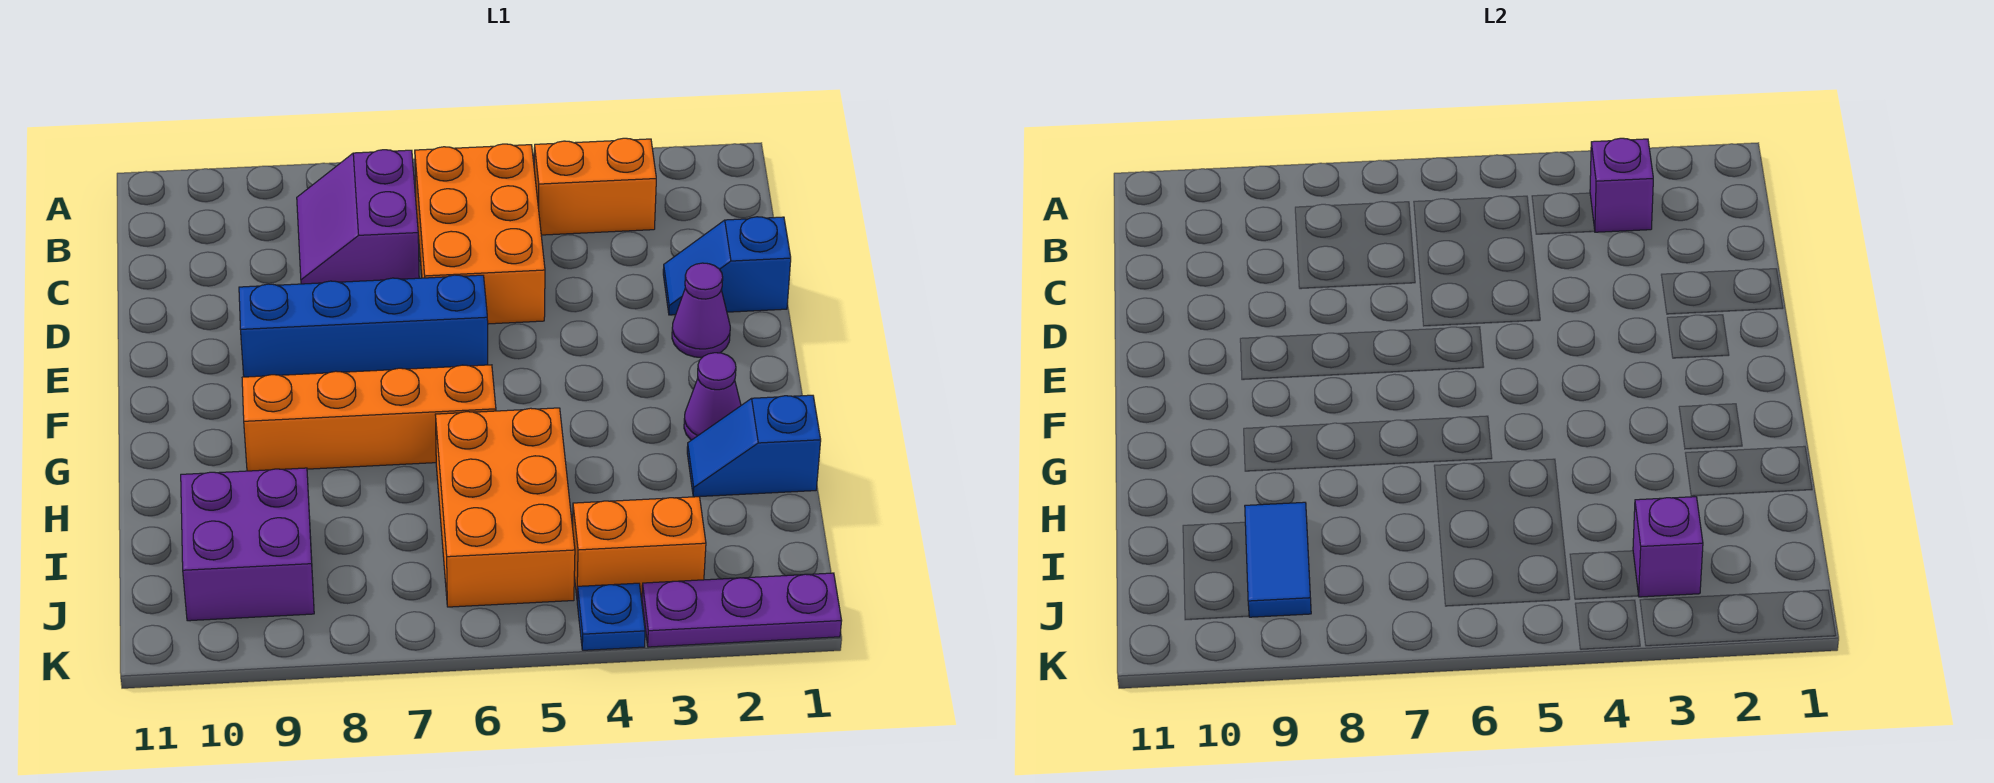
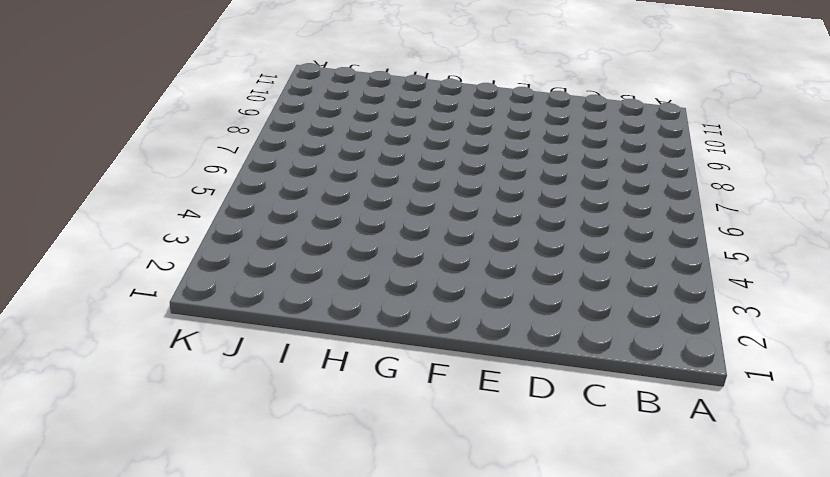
none -> orange brick B3:B4 level 1
none -> orange brick B5:D6 level 1
none -> purple slope B7:C8 level 1 top 7

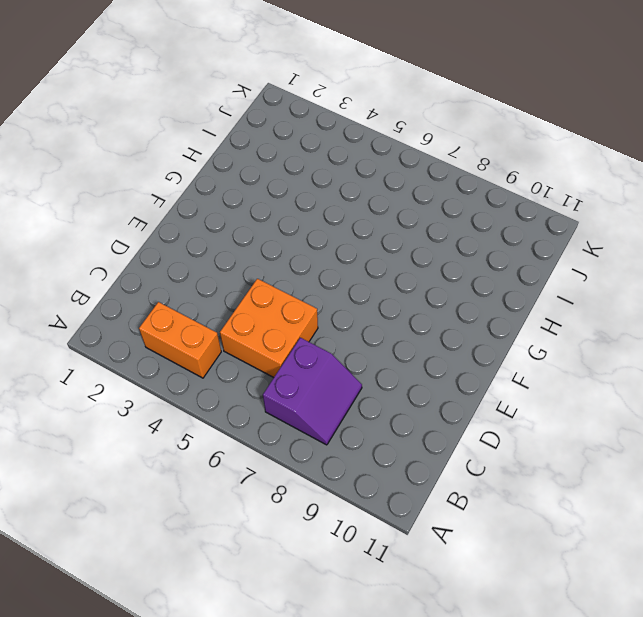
orange brick C5:D6 level 1 -> orange brick B5:D6 level 1
none -> blue slope D1:D2 level 1 top 1
none -> purple cone E2 level 1
none -> blue brick E6:E9 level 1

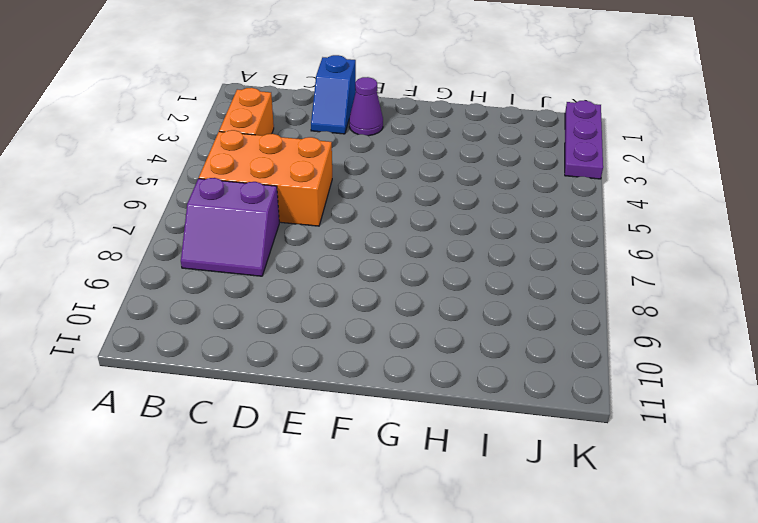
none -> blue brick E6:E9 level 1
none -> purple cone G2 level 1
none -> orange brick G6:G9 level 1

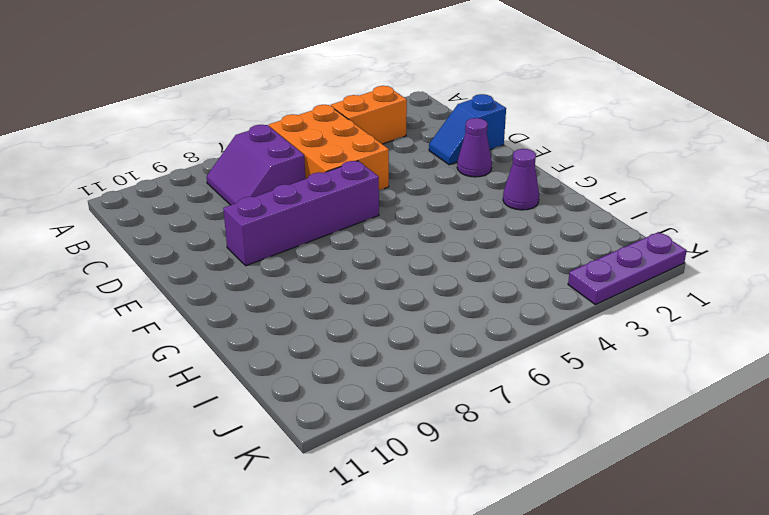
purple brick E6:E9 level 1 -> blue brick E6:E9 level 1
none -> orange brick G6:G9 level 1
none -> blue slope H1:H2 level 1 top 1
none -> orange brick H5:J6 level 1

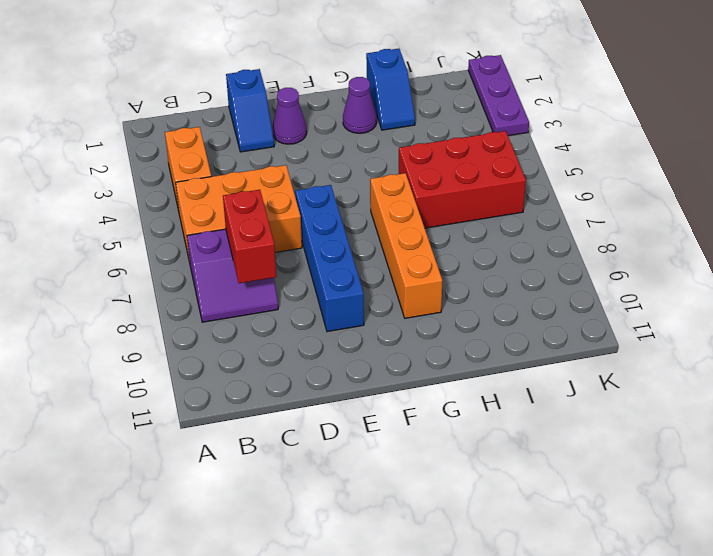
red brick C7:C8 level 2 -> none
red brick H5:J6 level 1 -> orange brick H5:J6 level 1
none -> purple brick I9:J10 level 1
none -> orange brick J3:J4 level 1
none -> blue plate K4 level 1

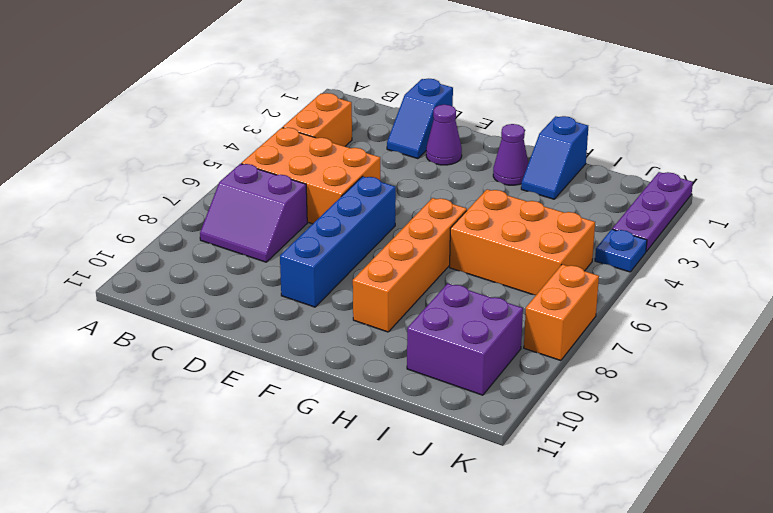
orange brick K7:K8 level 1 -> orange brick J3:J4 level 1
none -> purple brick B3 level 2
none -> blue tile I9:J9 level 2
none -> purple brick J3 level 2

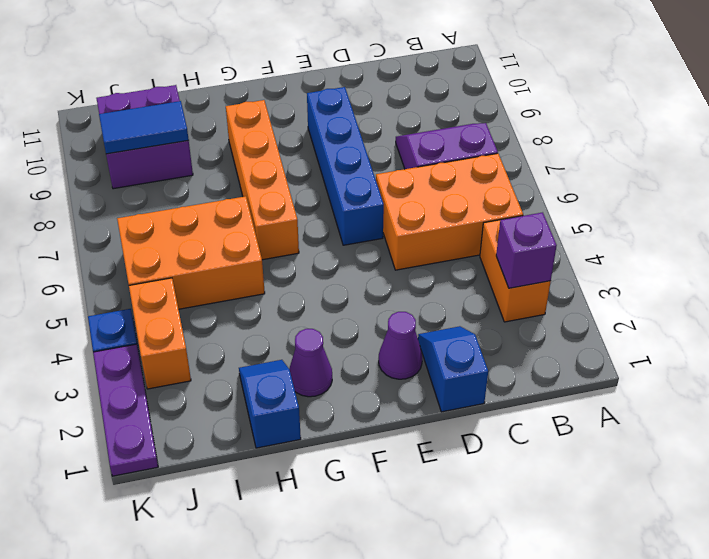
none -> purple brick J3 level 2

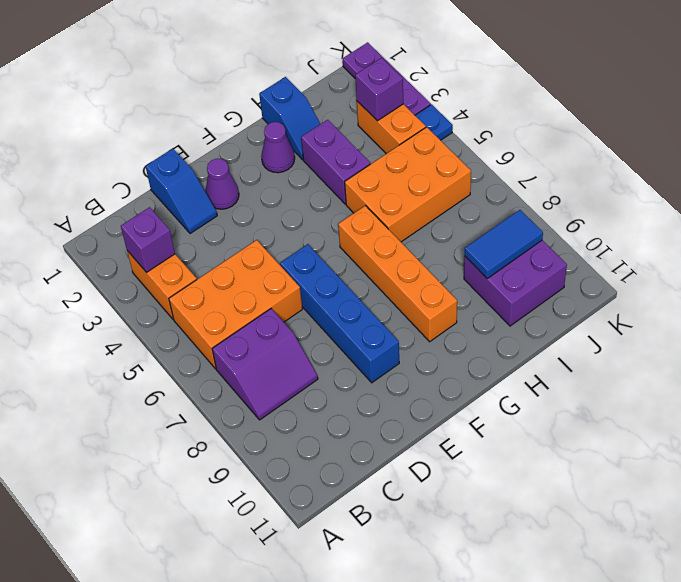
purple brick H3:H4 level 1 -> none

